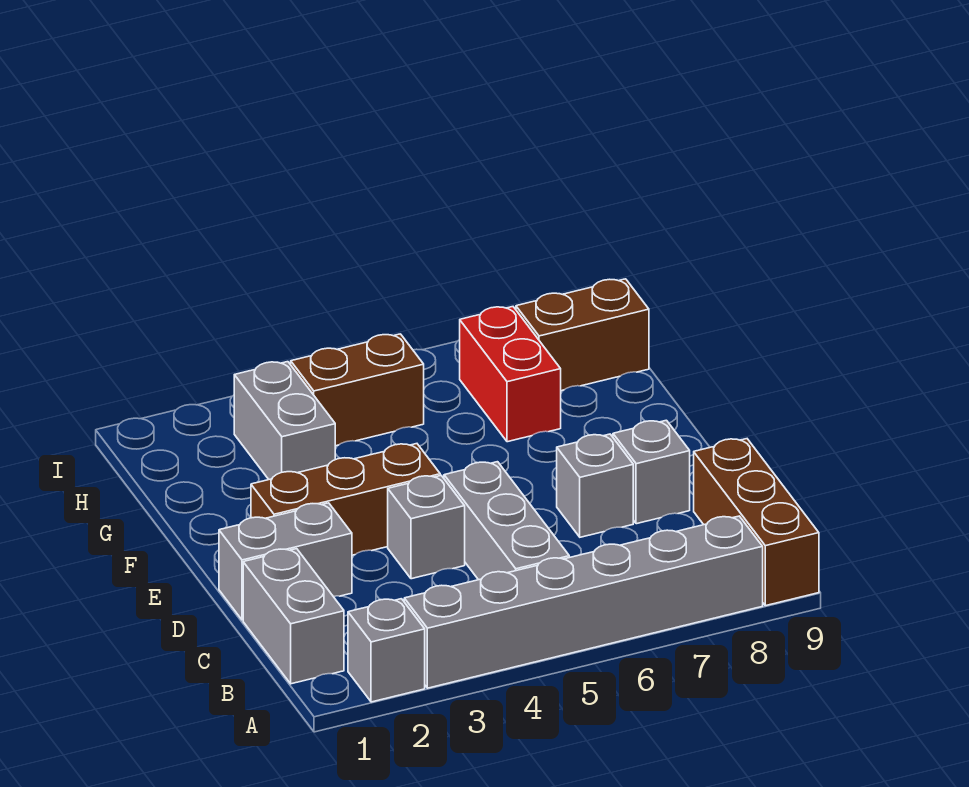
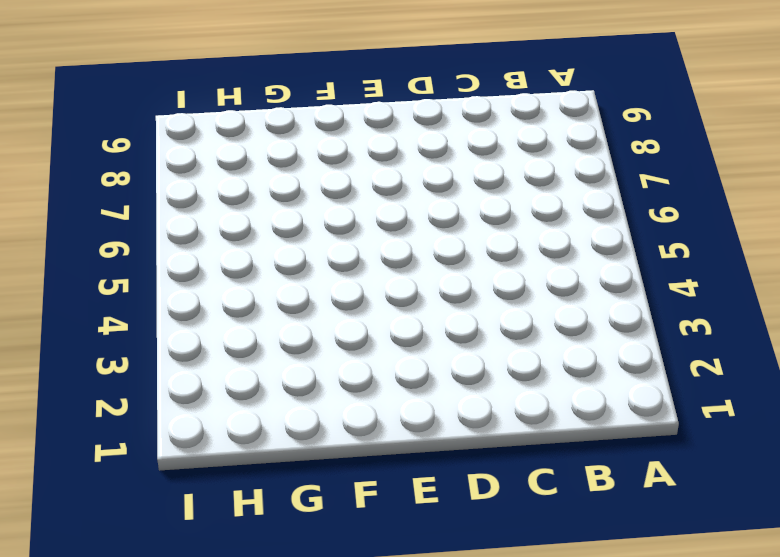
none -> grey brick A2 level 1
none -> grey brick A3:A8 level 1
none -> brown brick A9:C9 level 1

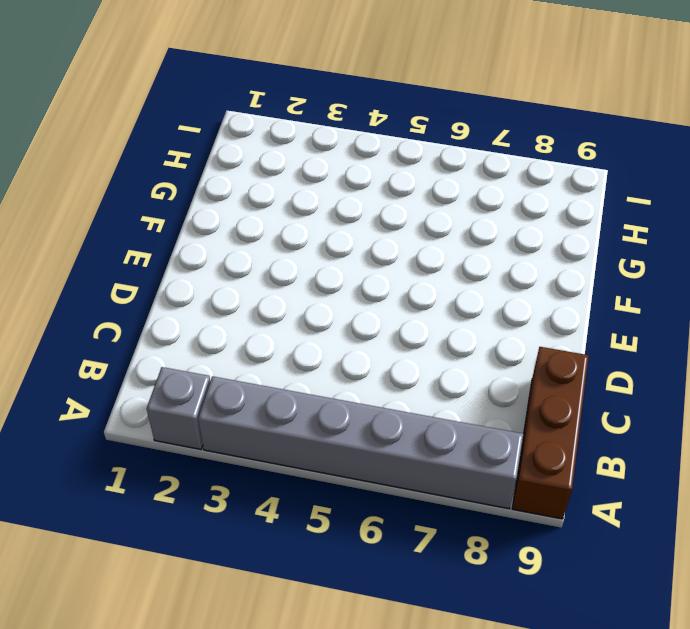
none -> grey brick B1:C1 level 1
none -> grey brick B5:D5 level 1
none -> grey brick D1:D2 level 1

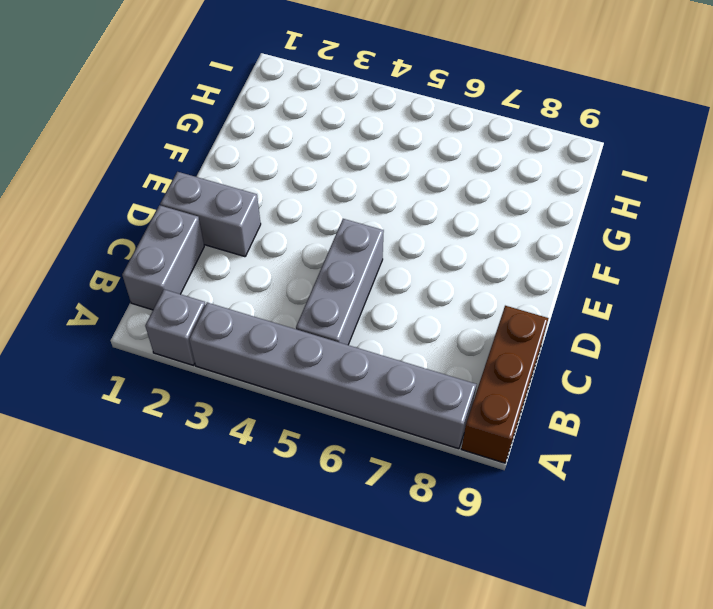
none -> grey brick D4 level 1
none -> grey brick D7 level 1
none -> grey brick D8 level 1

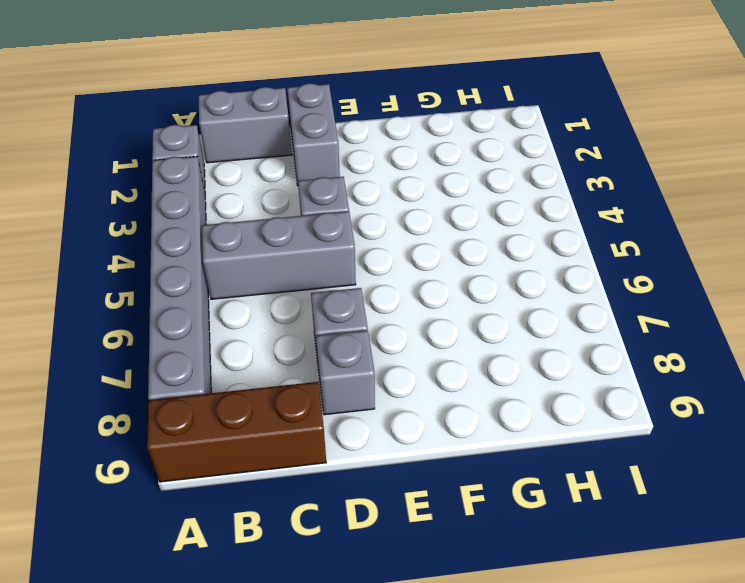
none -> brown brick E2:E4 level 1
none -> grey brick G3:H3 level 1
none -> red brick G7:H7 level 1

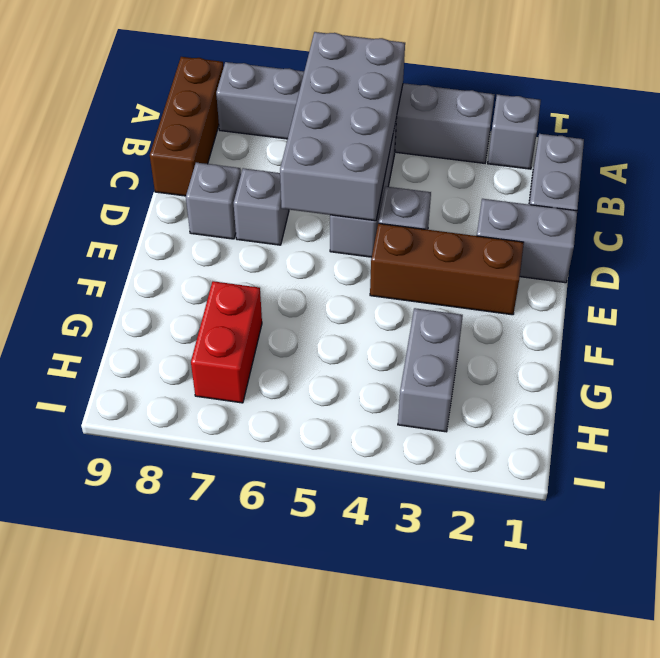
grey brick A5:D6 level 2 -> none
none -> brown brick H4:H5 level 1
none -> brown brick H8:H9 level 1

